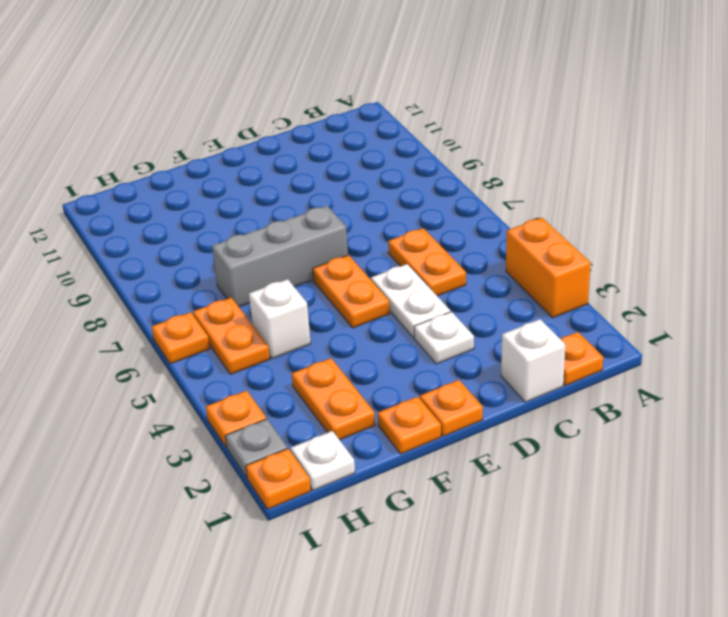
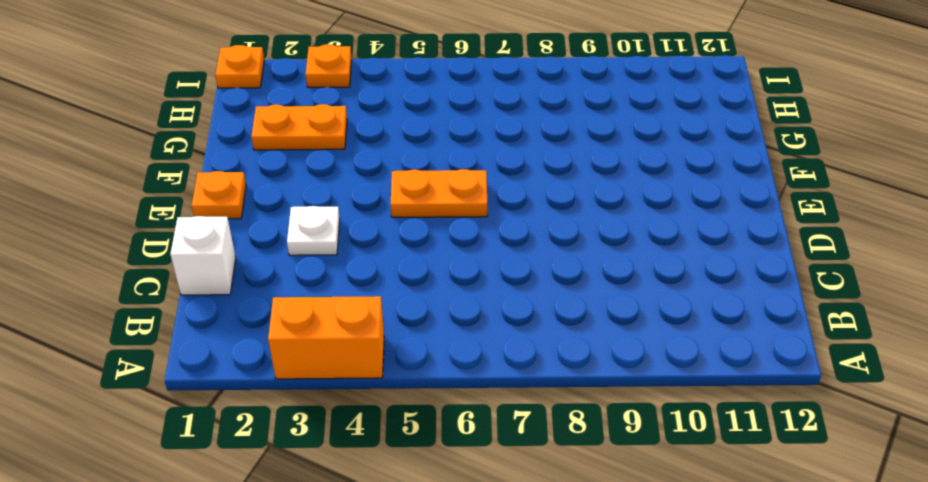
none -> orange plate B1 level 1
none -> orange plate C5:C6 level 1
none -> white plate D4:D5 level 1

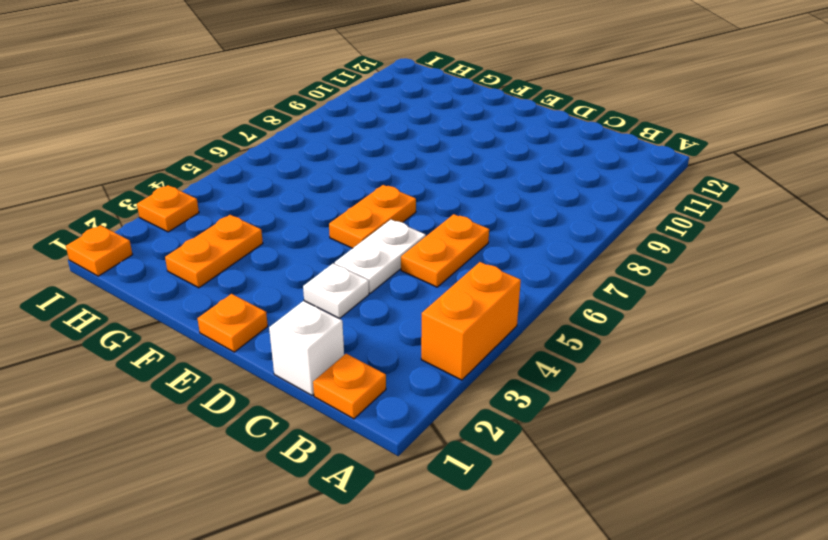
none -> grey brick E7:G7 level 1
none -> orange plate F1 level 1
none -> white brick G5 level 1

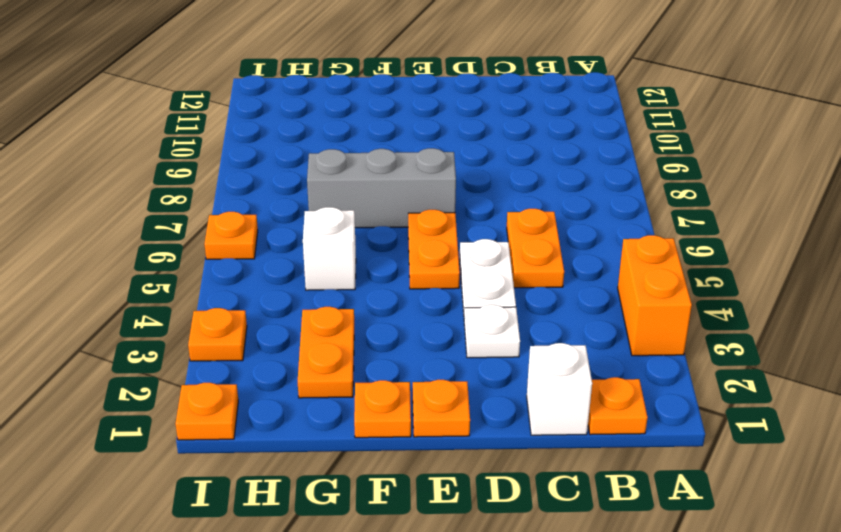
none -> white plate H1 level 1
none -> orange plate H5:H6 level 1
none -> grey plate I2 level 1

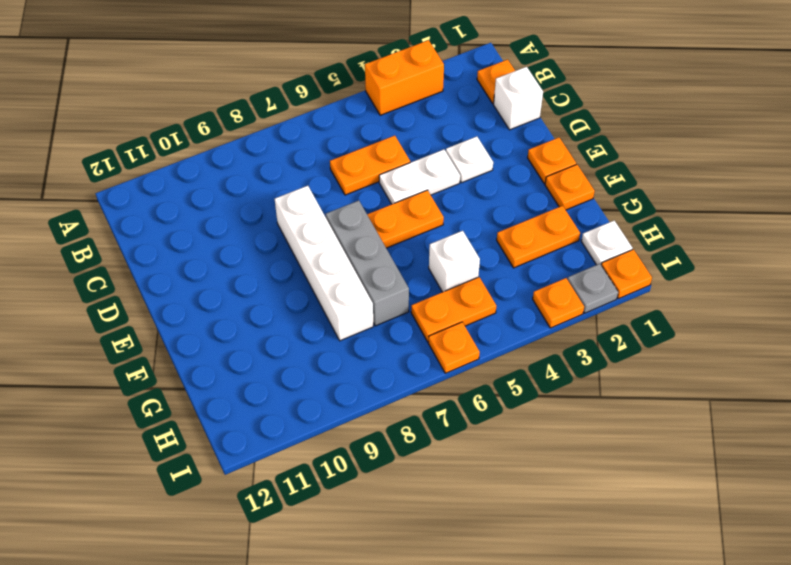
white brick D8:G8 level 1 -> none

